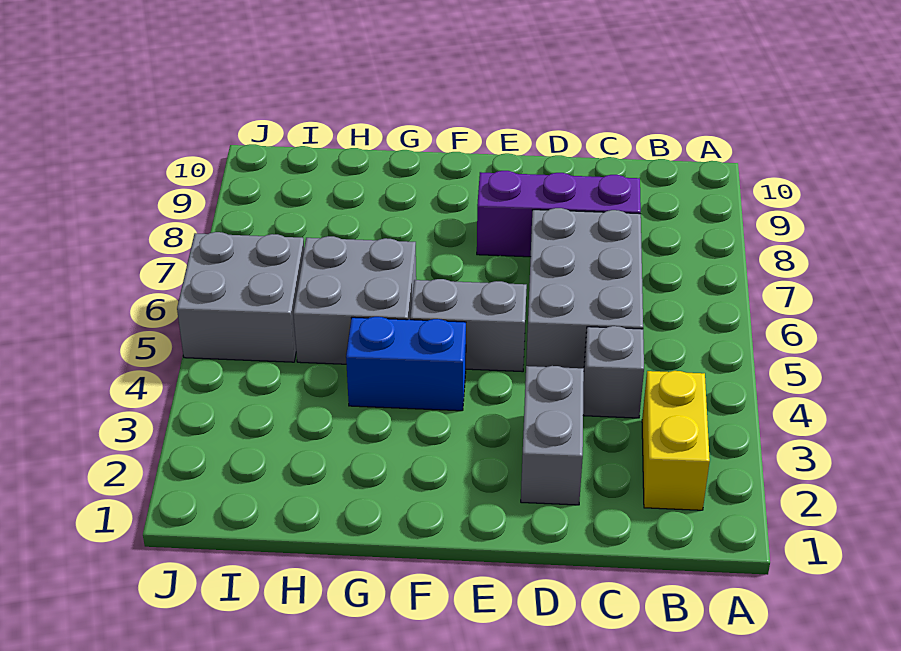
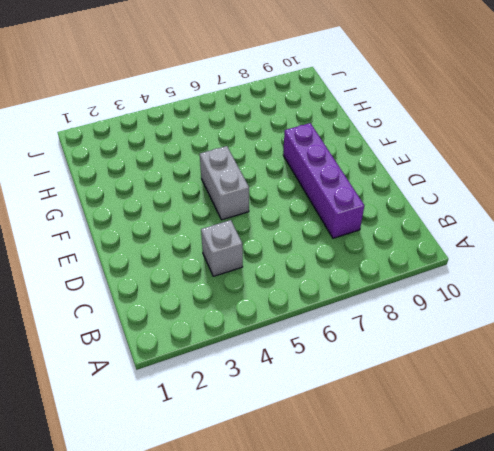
purple brick C8:F8 level 1 -> purple brick C8:E8 level 1
none -> yellow brick B2:B3 level 1
none -> grey brick C5:D7 level 1

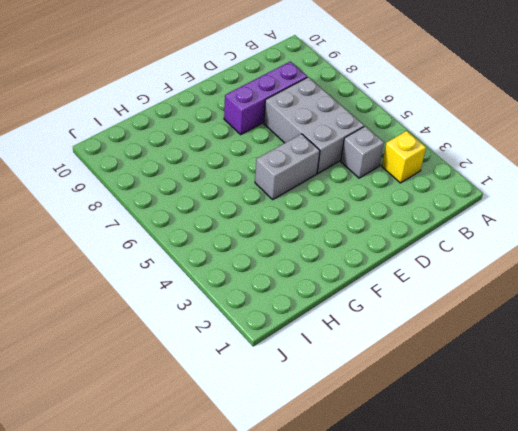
yellow brick B3 level 1 -> yellow brick B2:B3 level 1
none -> grey brick D2:D3 level 1
none -> blue brick F4:G4 level 1

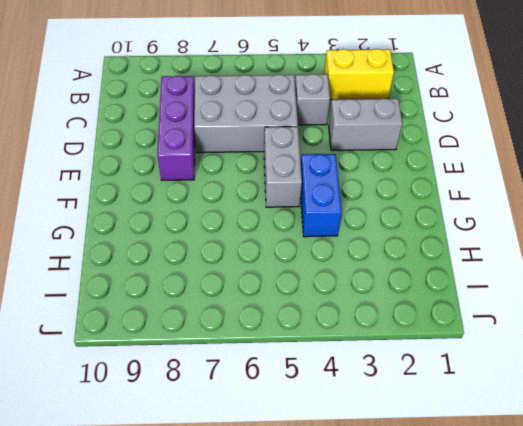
none -> grey brick G5:H6 level 1
none -> grey brick I5:J6 level 1

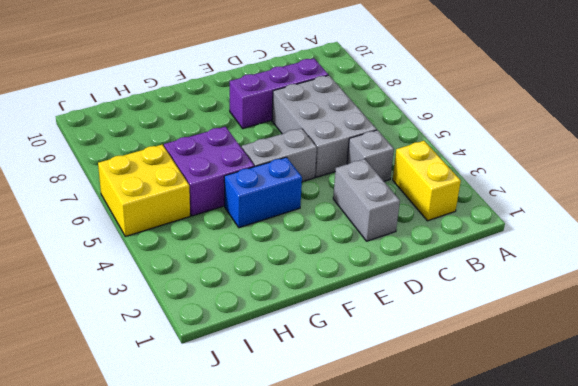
purple brick G5:H6 level 1 -> grey brick G5:H6 level 1
yellow brick I5:J6 level 1 -> grey brick I5:J6 level 1

